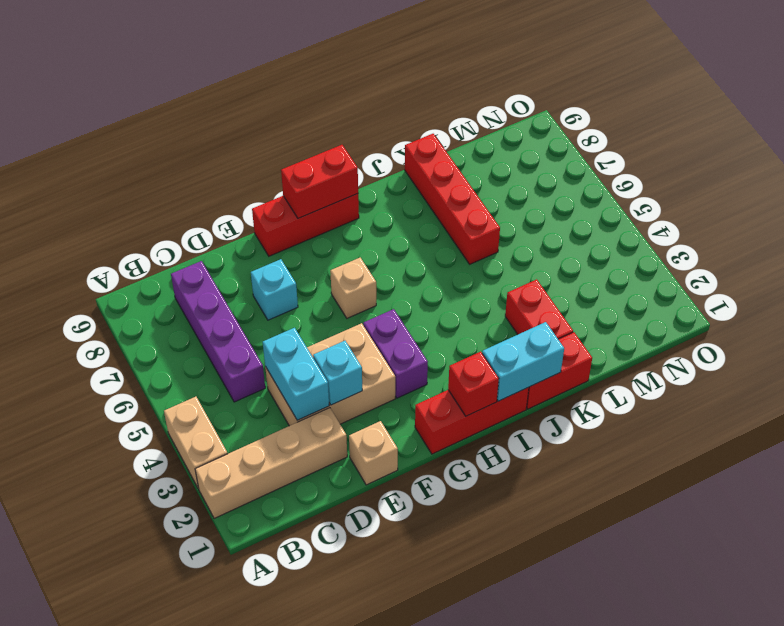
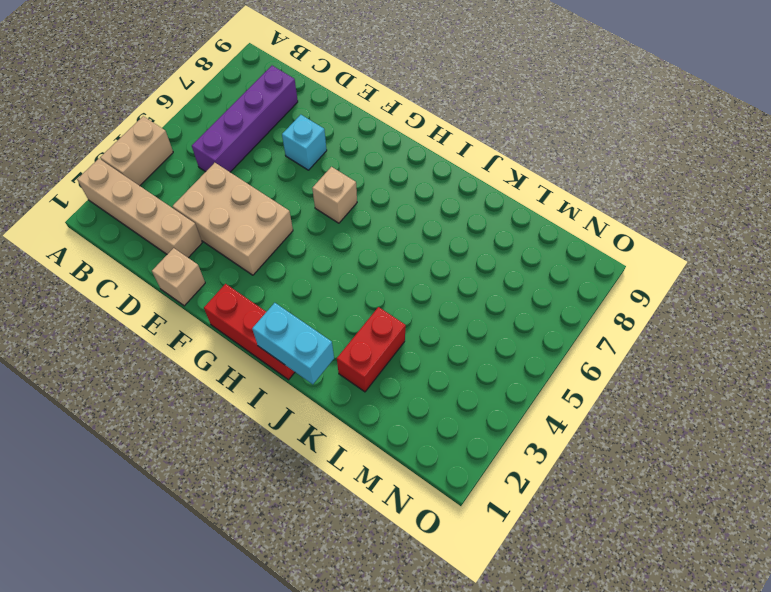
none -> red brick F9:H9 level 1
none -> purple brick G3:G4 level 1
none -> red brick J1:K1 level 1

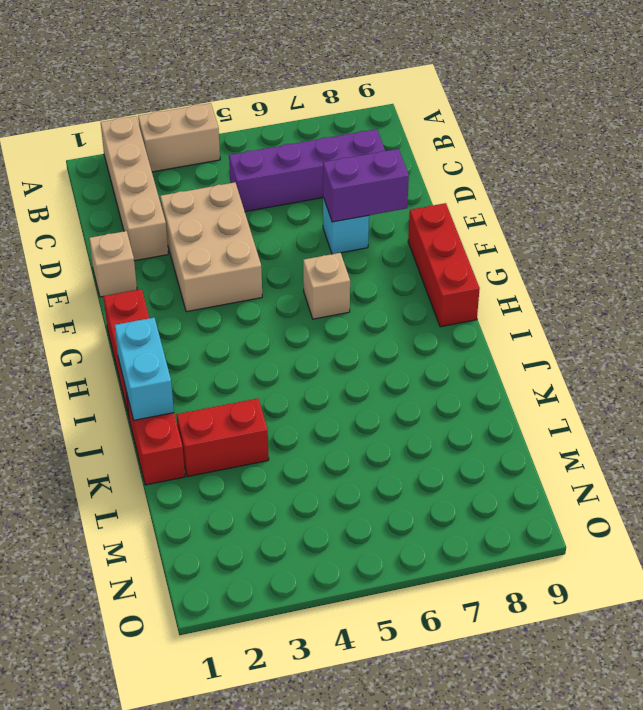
purple brick E7:E8 level 2 -> purple brick G3:G4 level 1
none -> red brick K6:K9 level 1
none -> cyan brick D3:D4 level 2
none -> cyan brick E3 level 2

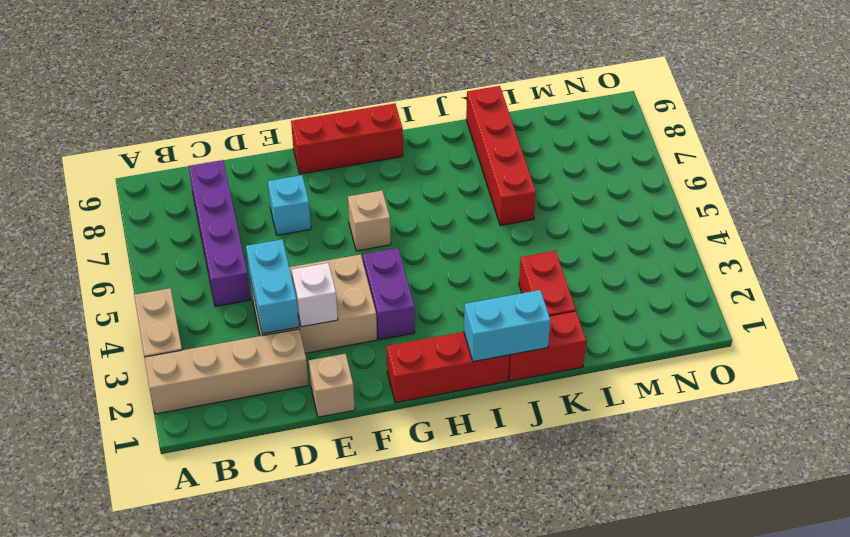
white brick E3 level 2 -> cyan brick E3 level 2
none -> red brick G9:H9 level 2
none -> red brick H1 level 2

